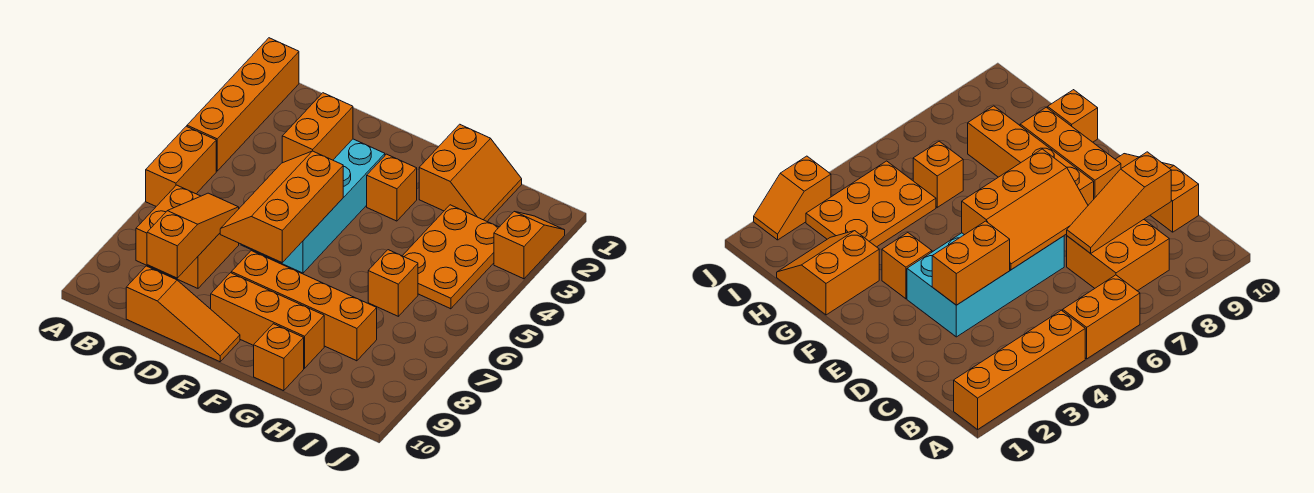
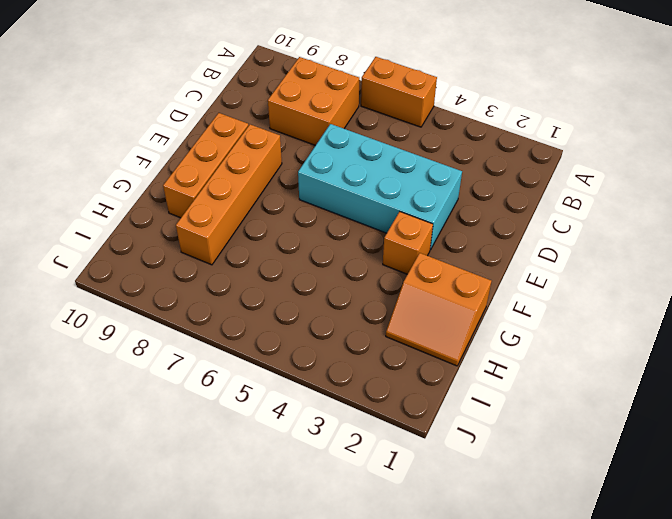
none -> orange brick A1:A4 level 1
none -> orange slope C10:E10 level 1 top C
none -> orange brick G10 level 1

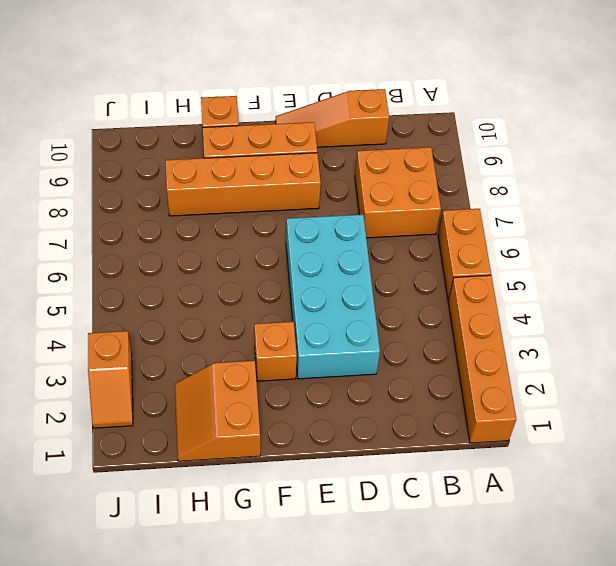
none -> orange plate H3:I5 level 1
none -> orange brick H6 level 1
none -> orange slope C7:C9 level 2 top 9

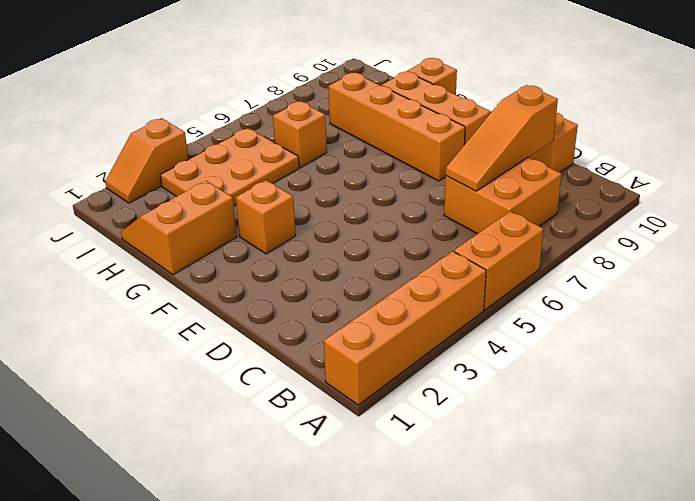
none -> cyan brick D3:E6 level 1
none -> orange brick D3:D4 level 2
none -> orange slope D5:E7 level 2 top E

